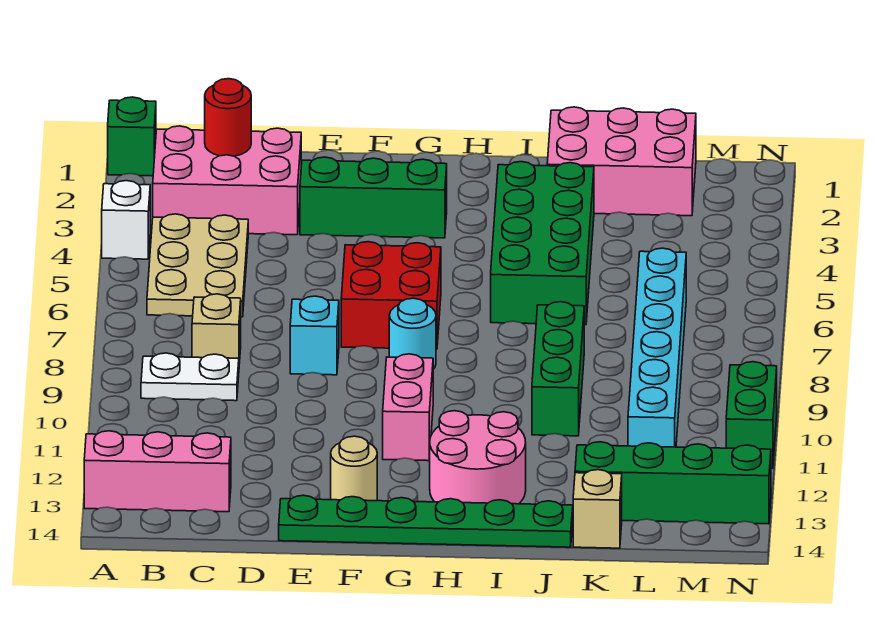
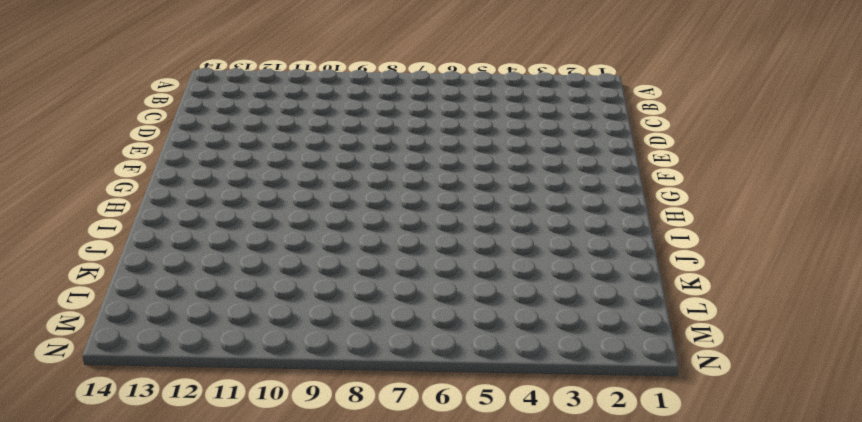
none -> green brick A1 level 1
none -> white brick A4 level 1
none -> pink brick A13:C13 level 1

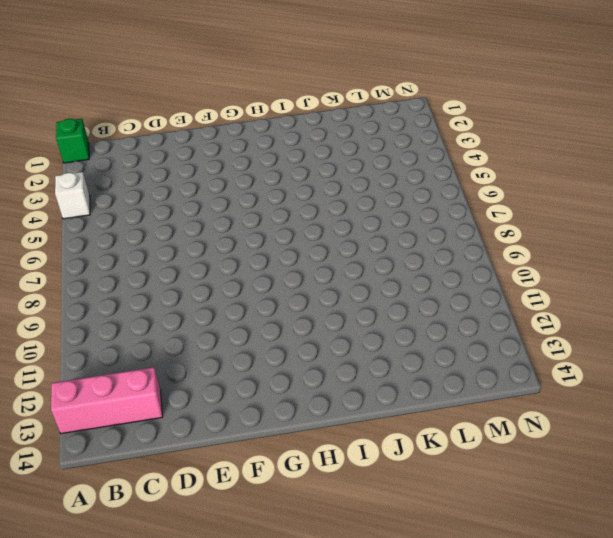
none -> pink brick B2:D3 level 1
none -> tan plate B4:C6 level 1
none -> white plate B9:C9 level 1

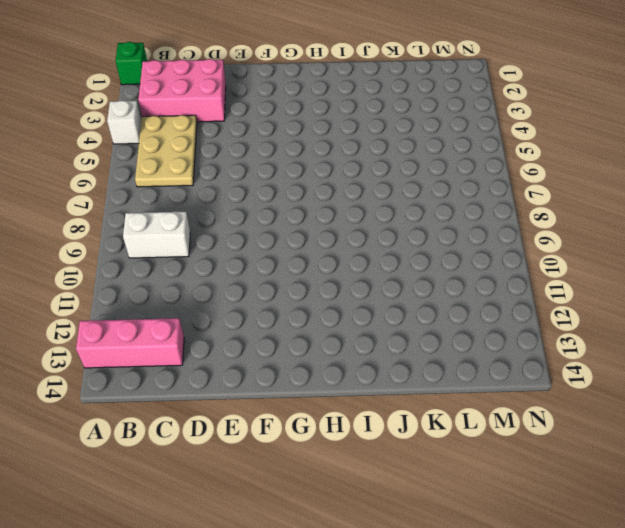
white brick B9:C9 level 1 -> white plate B9:C9 level 1
none -> tan brick C8 level 1
none -> green brick E3:G3 level 1
none -> cyan brick E8 level 1

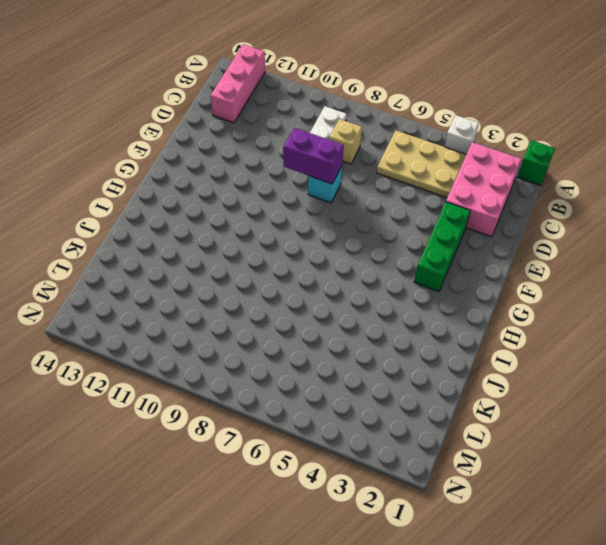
purple brick E8:E9 level 2 -> none
none -> green plate E14:J14 level 1
none -> red brick F6:G7 level 1
none -> tan round brick F13 level 1

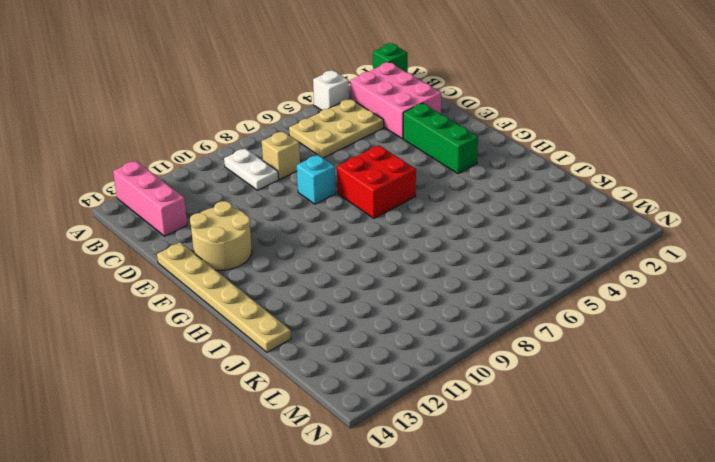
tan round brick E12:F13 level 1 -> tan round brick F13 level 1
tan plate E14:J14 level 1 -> green plate E14:J14 level 1
none -> cyan round brick G8 level 1
none -> pink brick G10:G11 level 1
none -> pink round brick H12:I13 level 1

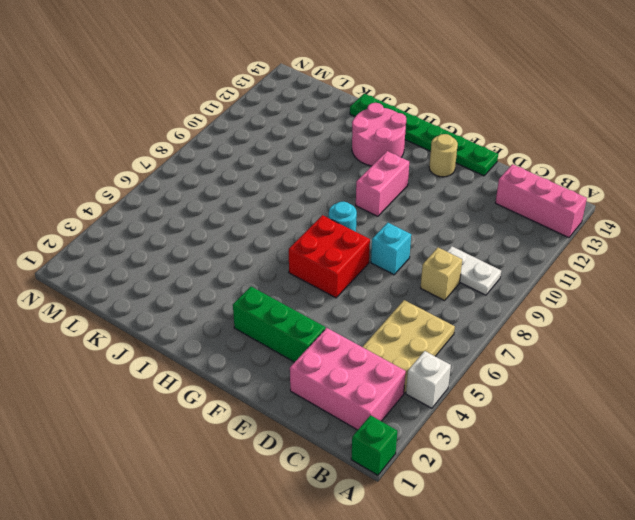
none -> green brick I3:J6 level 1
none -> pink brick J1:L2 level 1
none -> green brick J8:J10 level 1

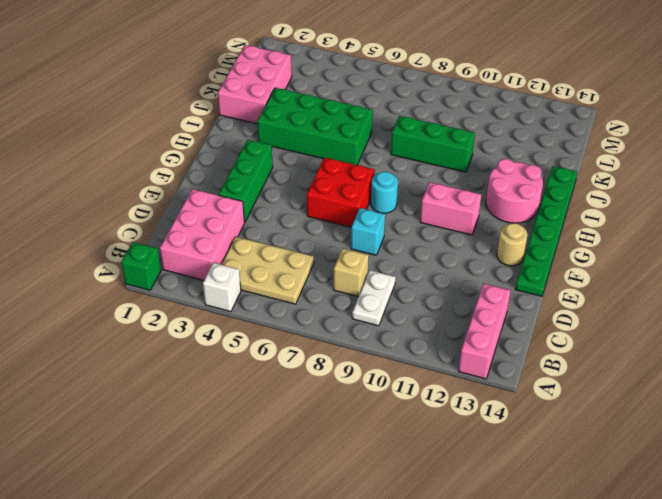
none -> green brick K13:N13 level 1
none -> tan brick K14 level 1
none -> cyan brick L6:L11 level 1

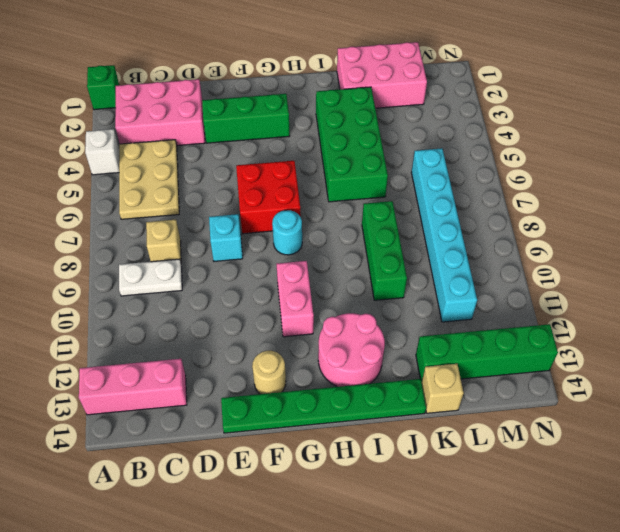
none -> green brick N10:N11 level 1
none -> red round brick C2 level 2

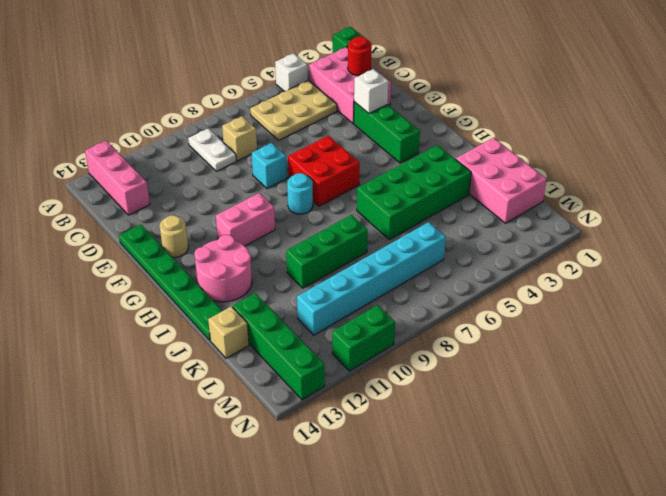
white brick E3 level 2 -> none

